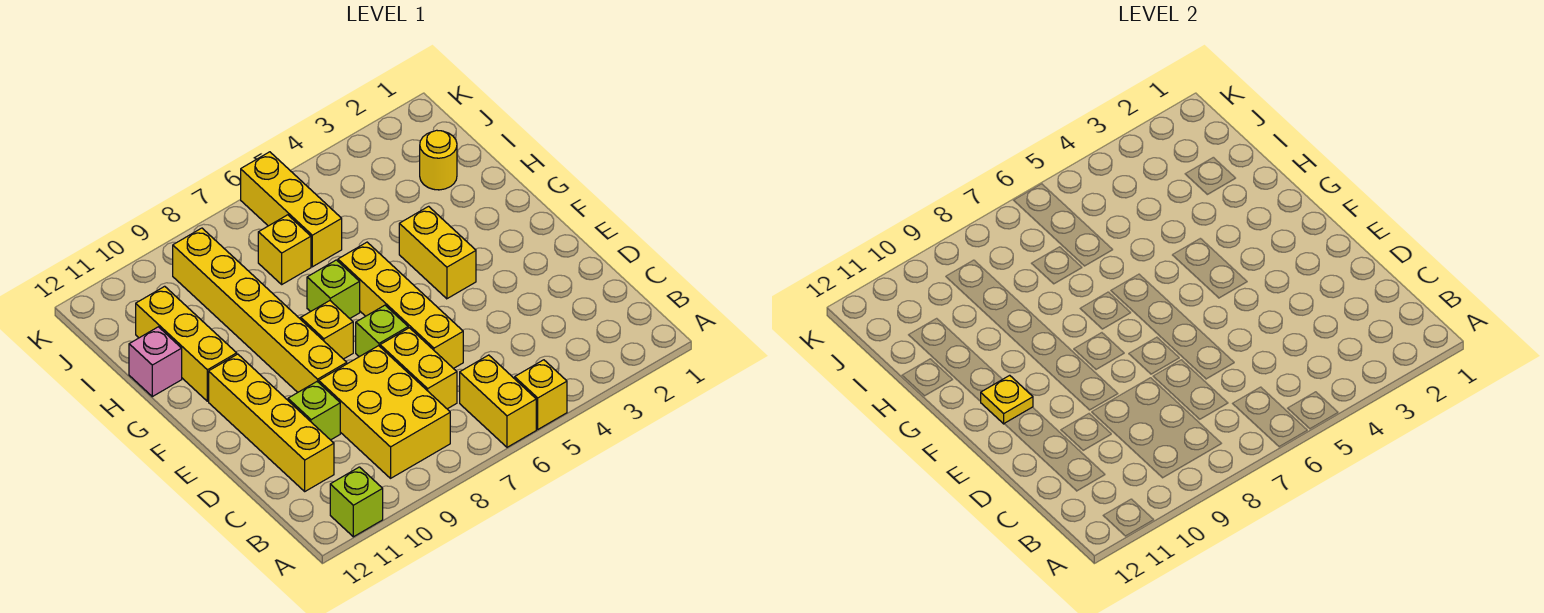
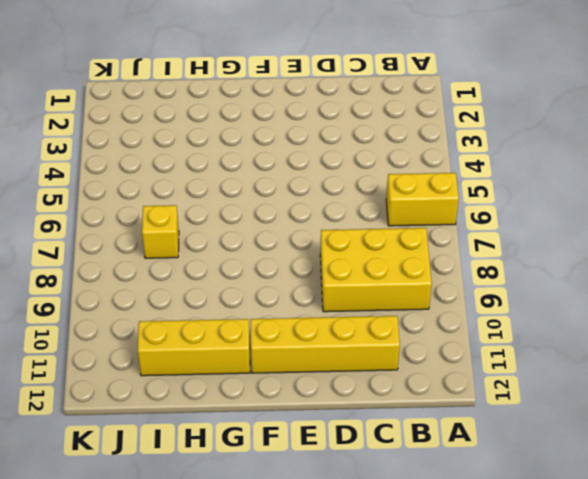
none -> yellow brick A5 level 1
none -> lime brick A11 level 1
none -> yellow brick C7:D7 level 1

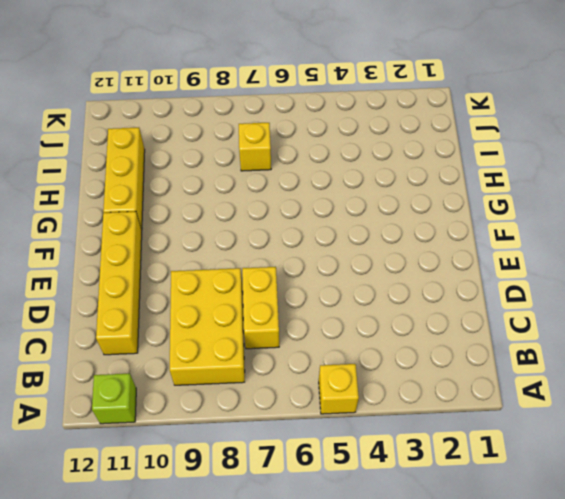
none -> yellow brick A6:B6 level 1
none -> yellow brick D6:G6 level 1
none -> lime brick D10 level 1

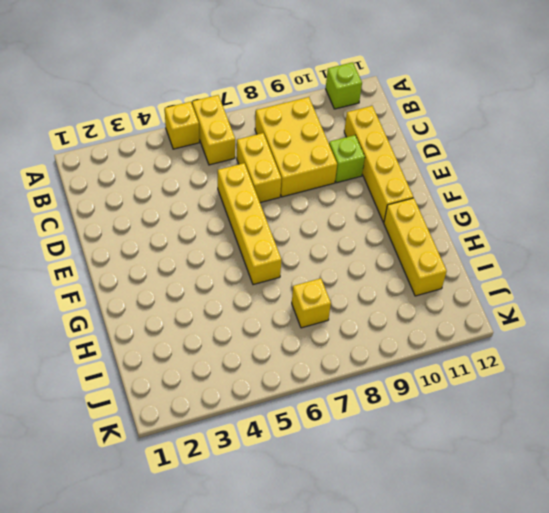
none -> lime brick E7 level 1
none -> yellow brick E9:J9 level 1
none -> yellow brick F4:G4 level 1

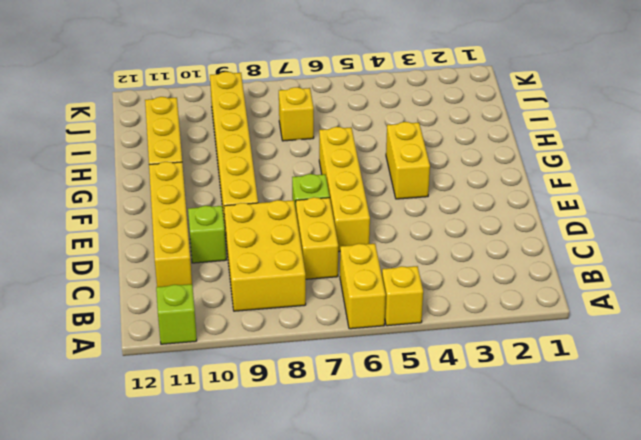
none -> yellow brick F8 level 1
none -> lime brick G7 level 1
none -> pink brick H12 level 1

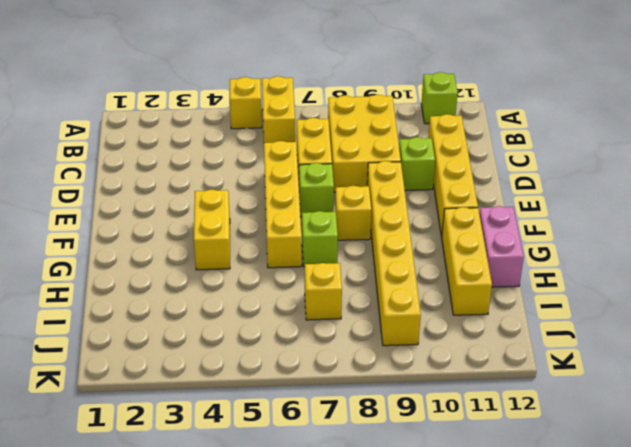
pink brick G12:H12 level 1 -> pink brick H12 level 1
none -> yellow round brick I2 level 1
none -> yellow brick I6:K6 level 1
none -> yellow plate F11 level 2

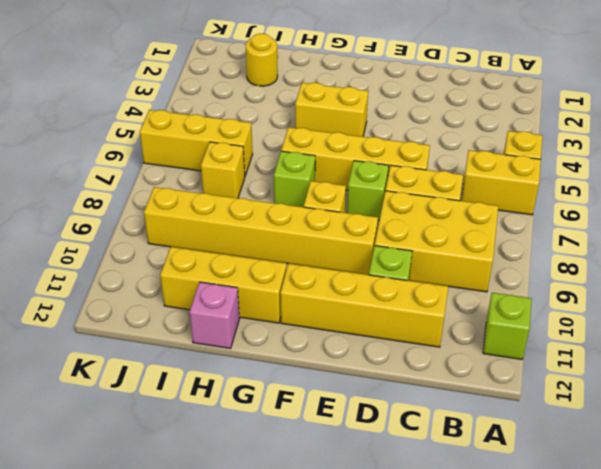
none -> yellow plate F11 level 2

